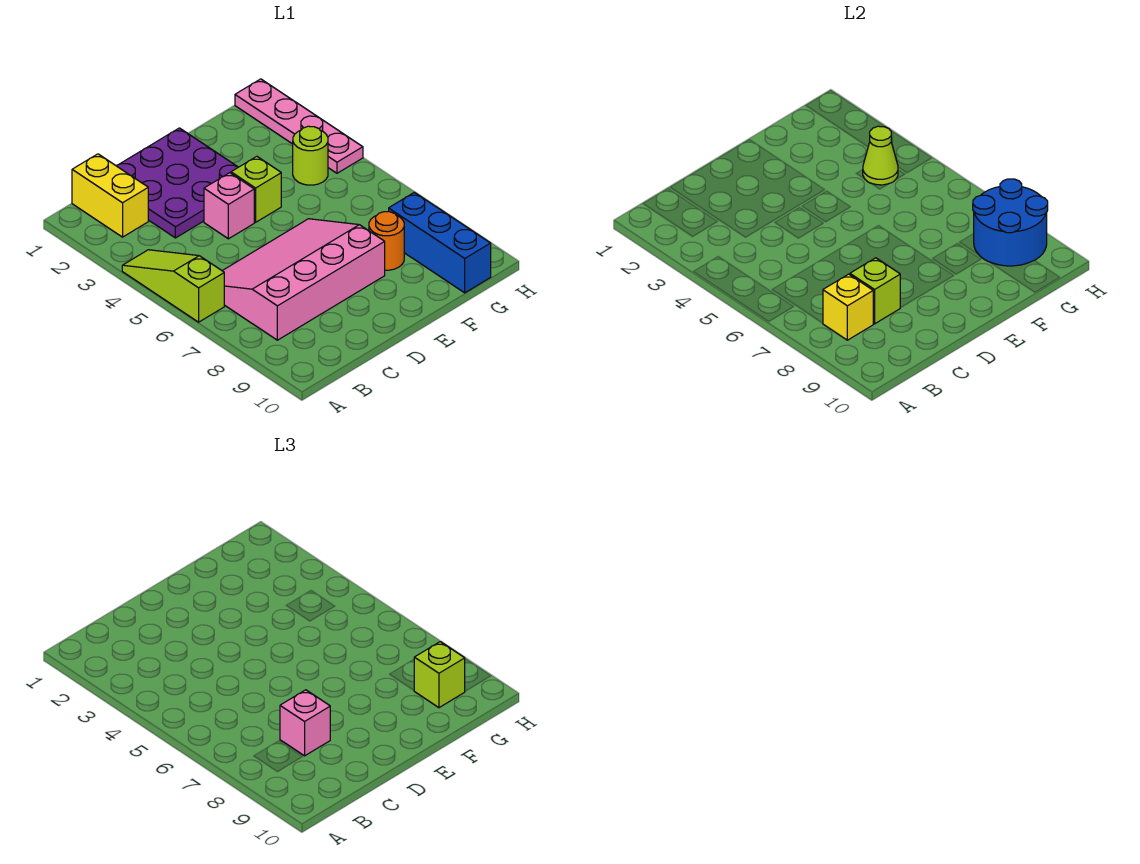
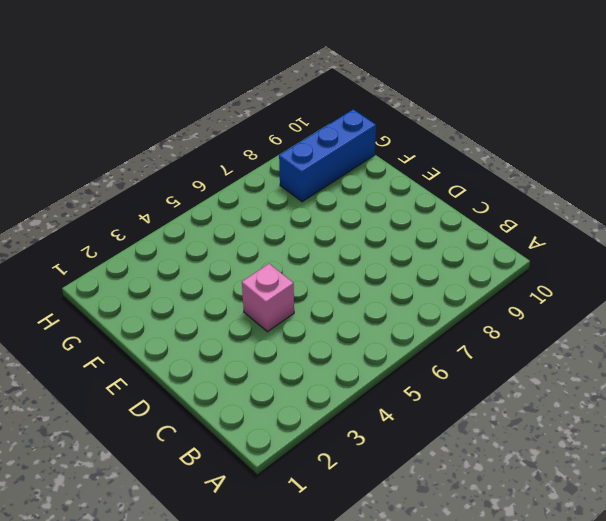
none -> lime slope A4:A6 level 1 top 6
none -> yellow brick B1:B2 level 1
none -> pink slope B6:E8 level 1 top 8

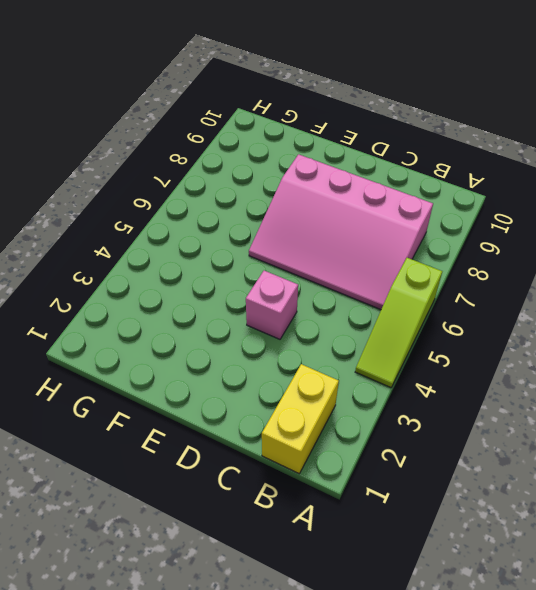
none -> purple plate C1:E3 level 1
none -> lime brick E4 level 1
none -> orange round brick F8 level 1

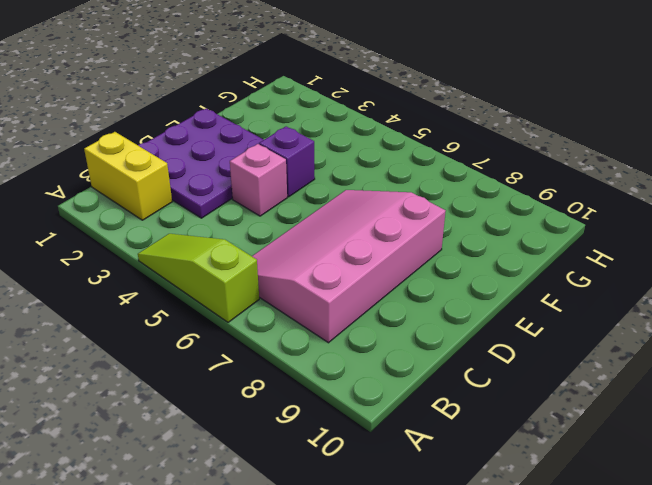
purple brick E4 level 1 -> lime brick E4 level 1
none -> orange round brick F8 level 1
none -> lime round brick G4 level 1
none -> blue brick G8:G10 level 1

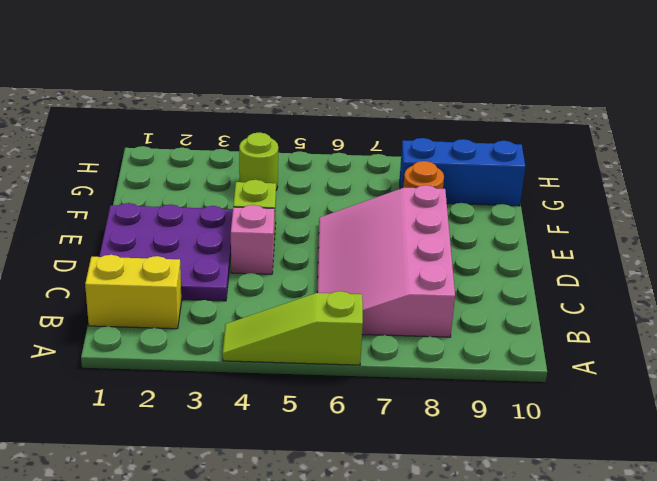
none -> pink plate H1:H4 level 1
none -> yellow brick B8 level 2
none -> lime brick C8 level 2

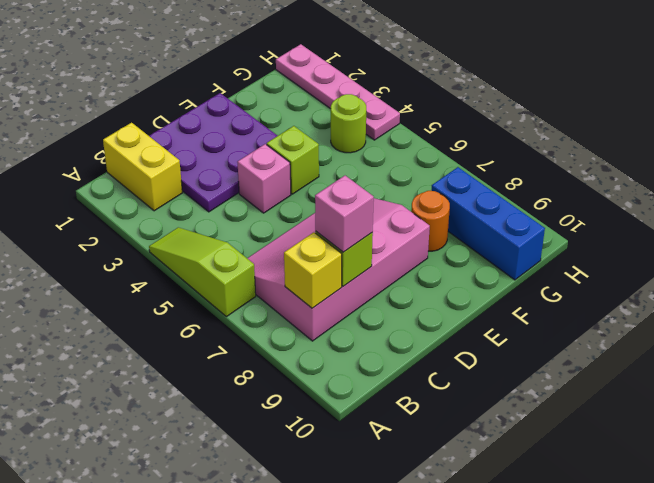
none -> lime cone G4 level 2
none -> blue round brick G8:H9 level 2
none -> lime brick G9 level 3

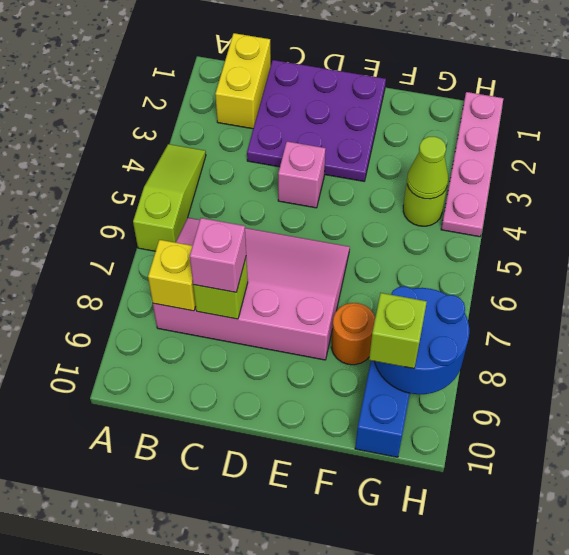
none -> lime brick E4 level 1

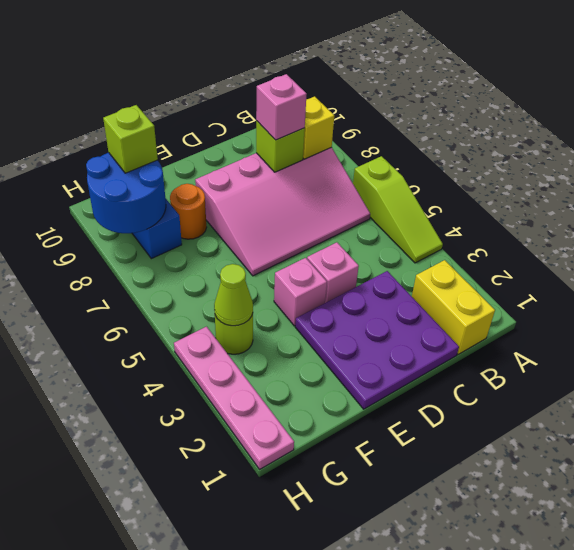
pink brick E4 level 1 -> lime brick E4 level 1

